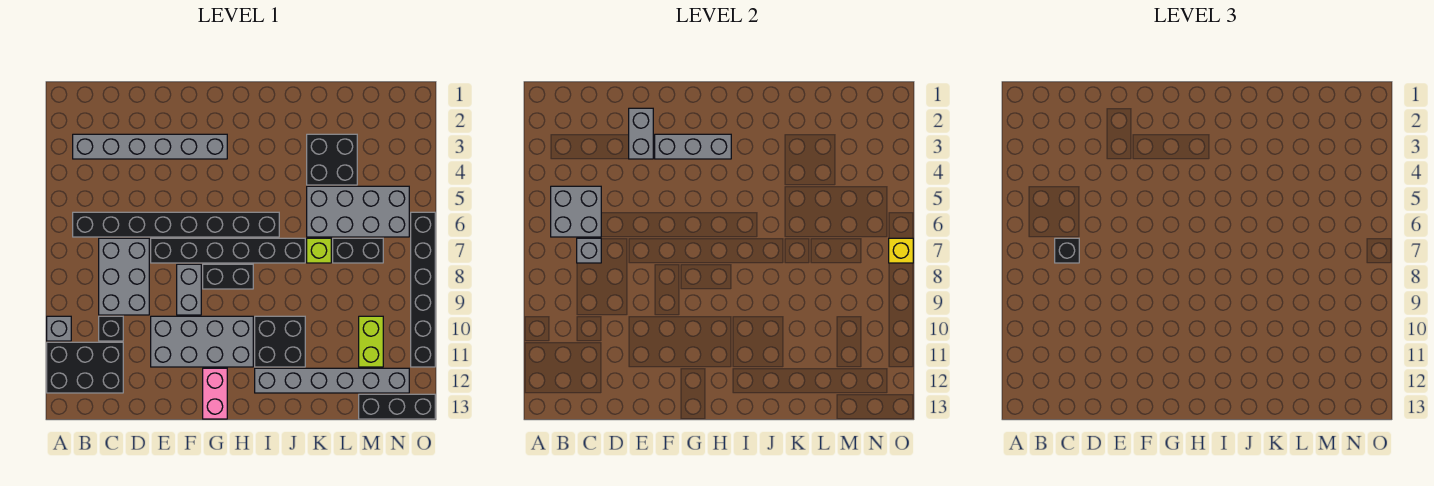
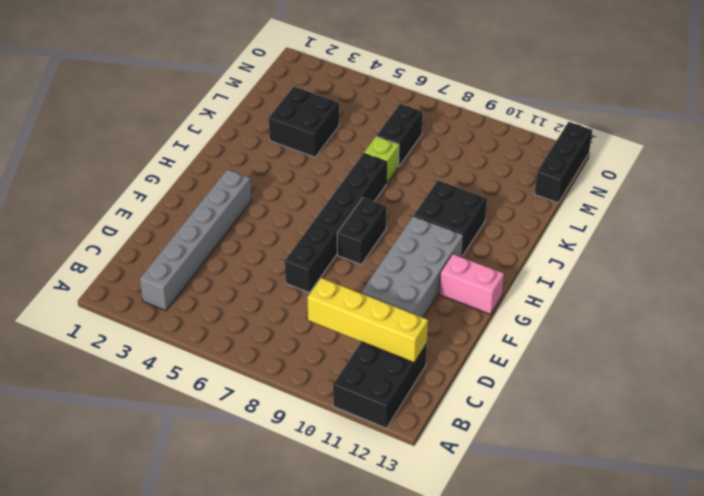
yellow brick C9:C12 level 2 -> none
none -> grey brick A10 level 1
none -> black brick B6:I6 level 1
none -> grey brick C7:D9 level 1

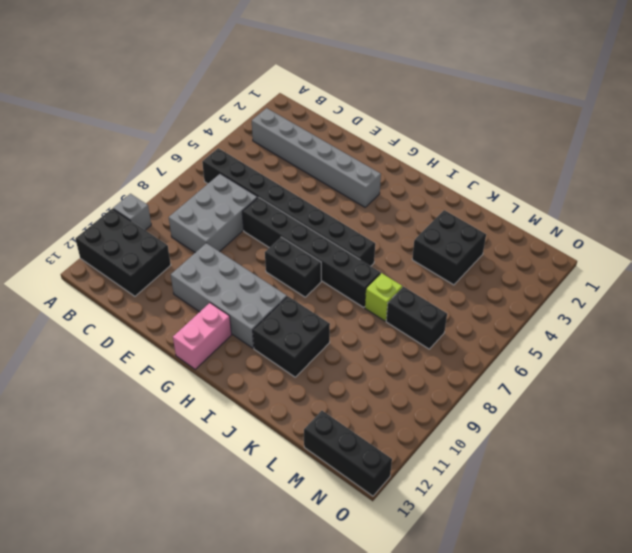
none -> black brick C10 level 1
none -> grey brick F8:F9 level 1
none -> grey brick I12:N12 level 1

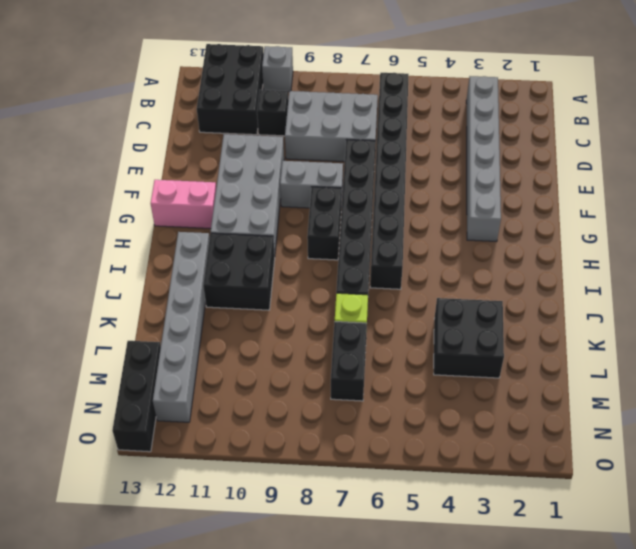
none -> grey brick K5:N6 level 1
none -> lime brick M10:M11 level 1
none -> black brick O6:O11 level 1

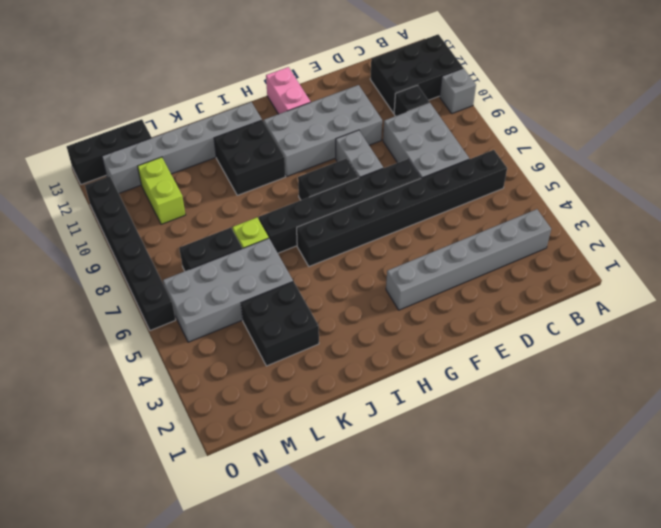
none -> grey brick B5:C6 level 2
none -> grey brick C7 level 2
none -> grey brick E2:E3 level 2

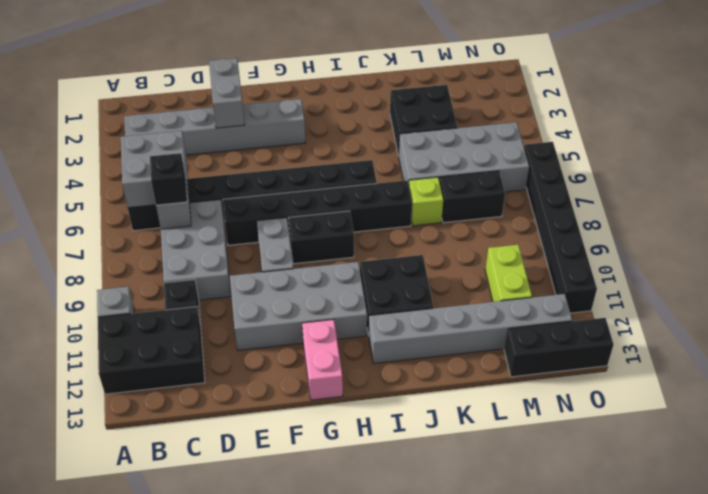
none -> grey brick F3:H3 level 2
none -> yellow brick O7 level 2

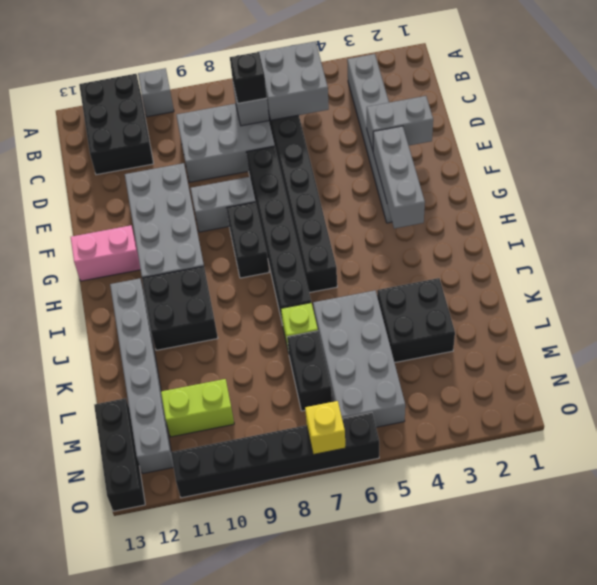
none -> black brick C10 level 1

